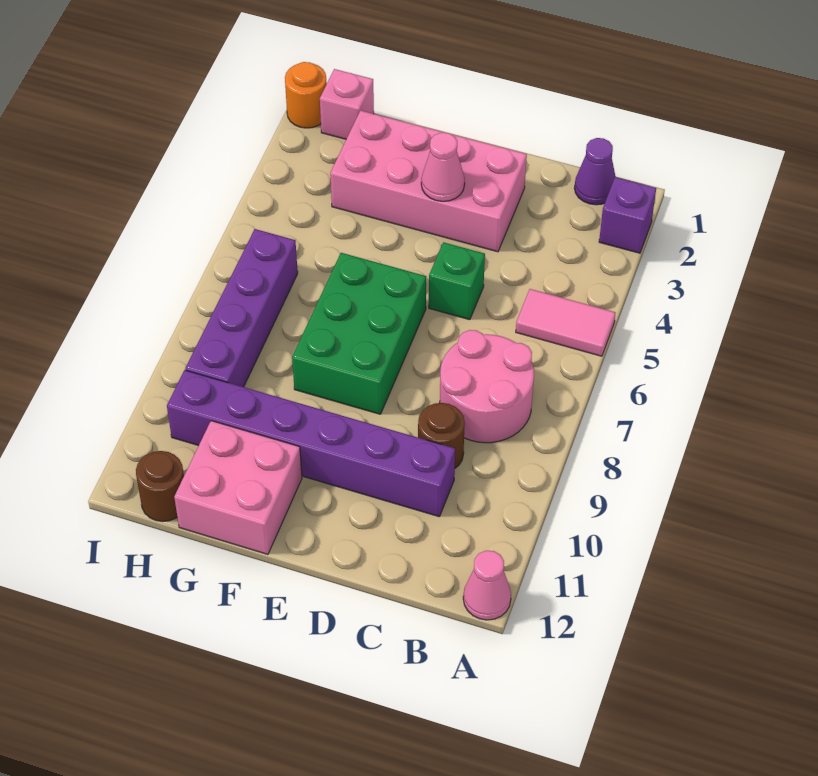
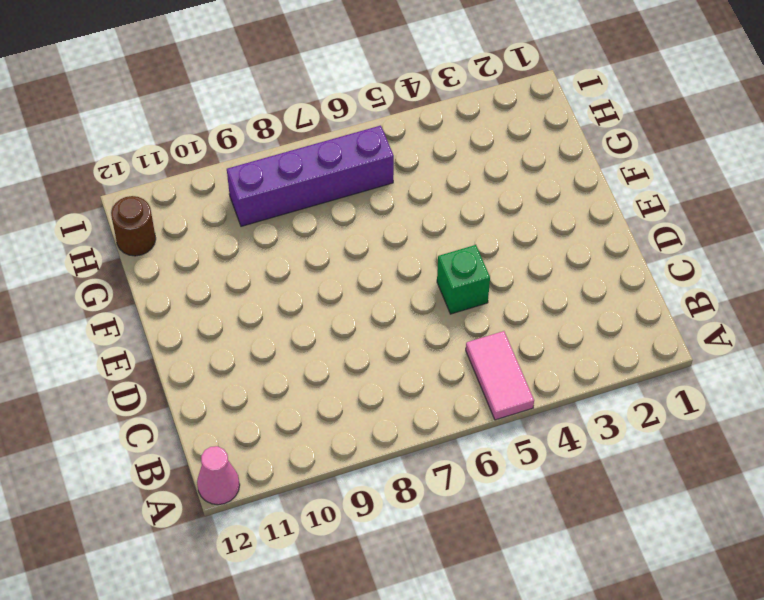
none -> purple brick A2 level 1
none -> purple cone B1 level 1
none -> pink round brick B7:C8 level 1

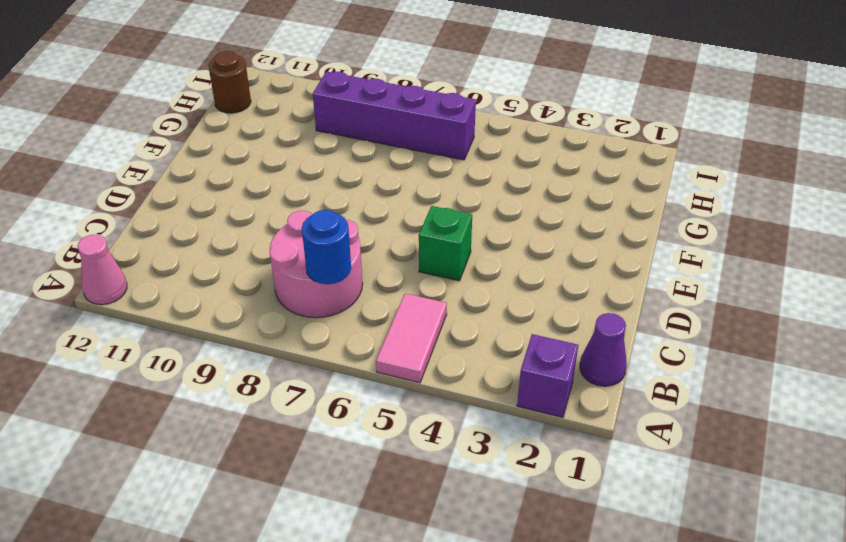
blue round brick B7 level 2 -> none
none -> brown round brick C9 level 1
none -> purple brick C10:H10 level 1
none -> pink brick D2:G3 level 1

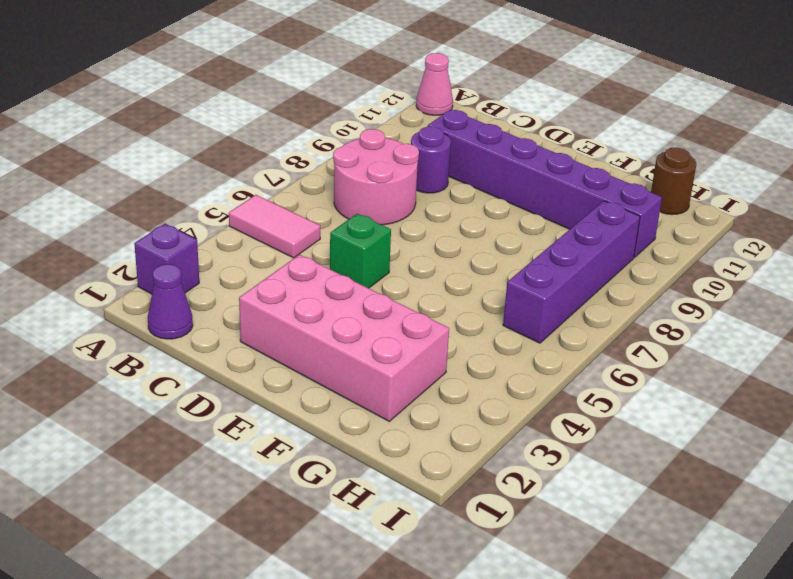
purple round brick C9 level 1 -> brown round brick C9 level 1
none -> green brick E6:F8 level 1
none -> pink brick F11:G12 level 1
none -> pink brick H1 level 1

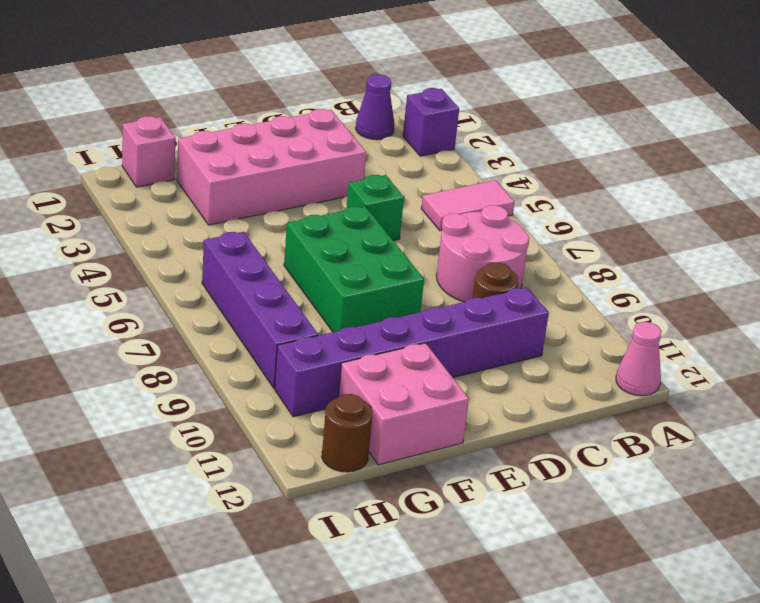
none -> orange round brick I1 level 1
none -> pink cone E3 level 2

